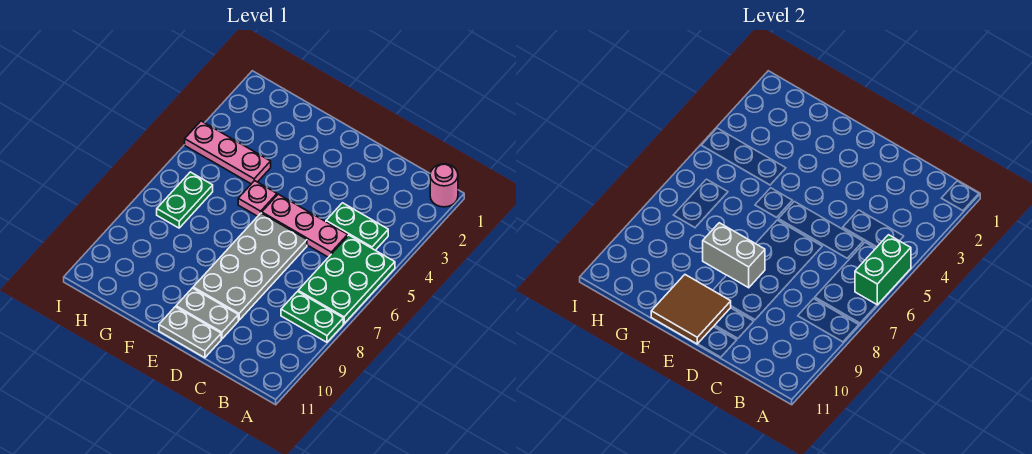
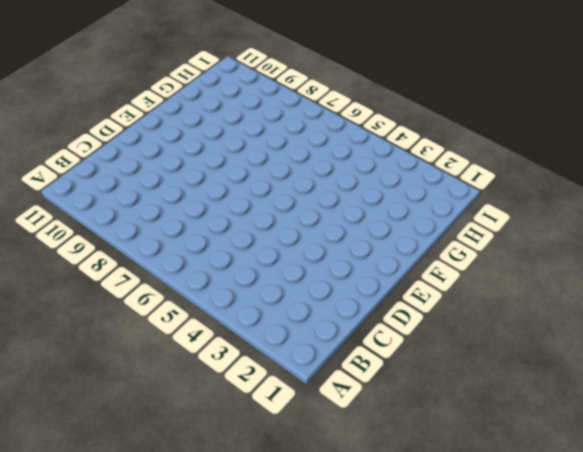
none -> pink round brick A1 level 1
none -> green plate A5:B7 level 1
none -> green plate A8:B8 level 1

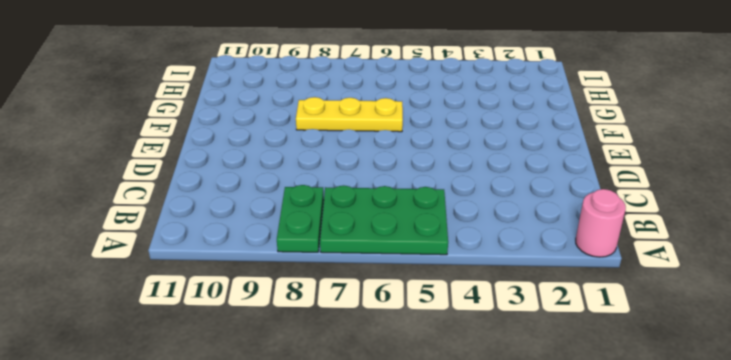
yellow plate F6:F8 level 1 -> none
none -> green plate B4:C4 level 1
none -> pink plate C5:E5 level 1
none -> grey plate D6:E9 level 1

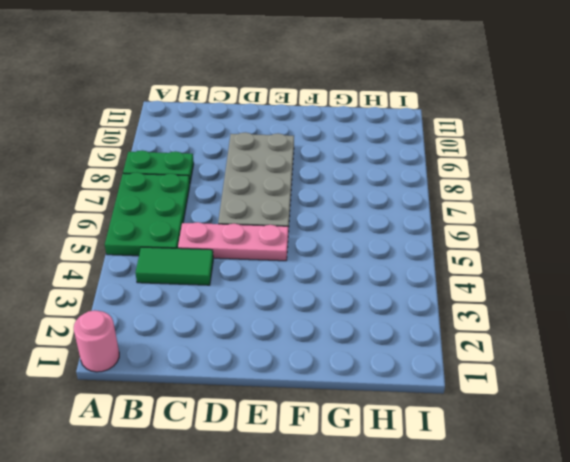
green tile B4:C4 level 1 -> green plate B4:C4 level 1
none -> grey plate D10:E10 level 1
none -> grey plate D11:E11 level 1
none -> pink plate F5 level 1

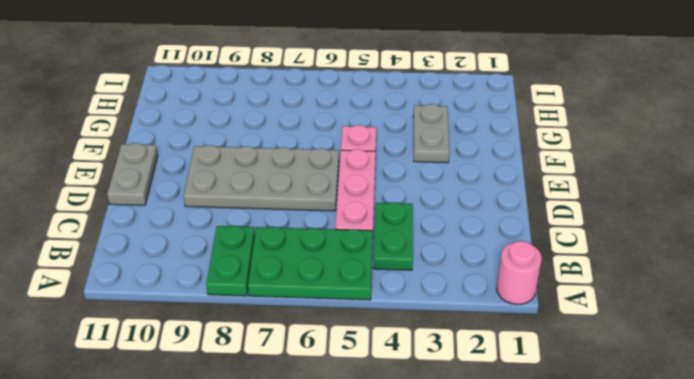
grey plate F3:G3 level 1 -> grey plate D10:E10 level 1
none -> pink plate G4:I4 level 1
none -> green plate H6:H7 level 1
none -> green brick A5:A6 level 2

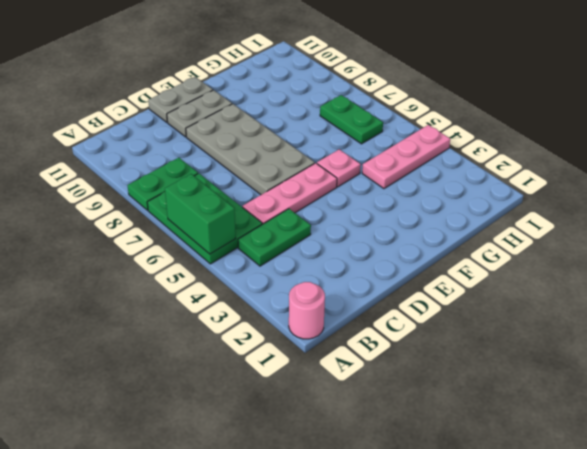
none -> grey brick E8:F8 level 2
none -> brown tile E10:F11 level 2

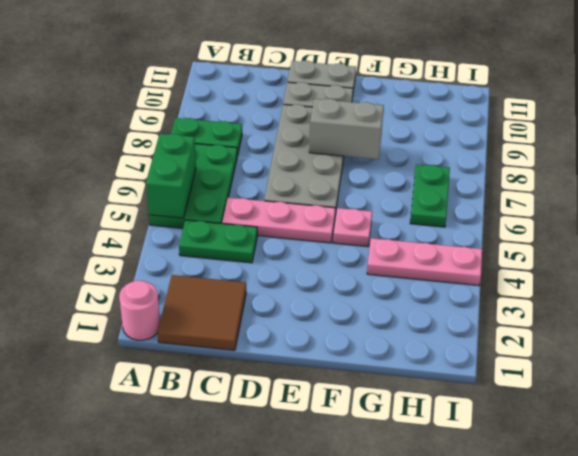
brown tile B1:C2 level 1 -> brown tile E10:F11 level 2

